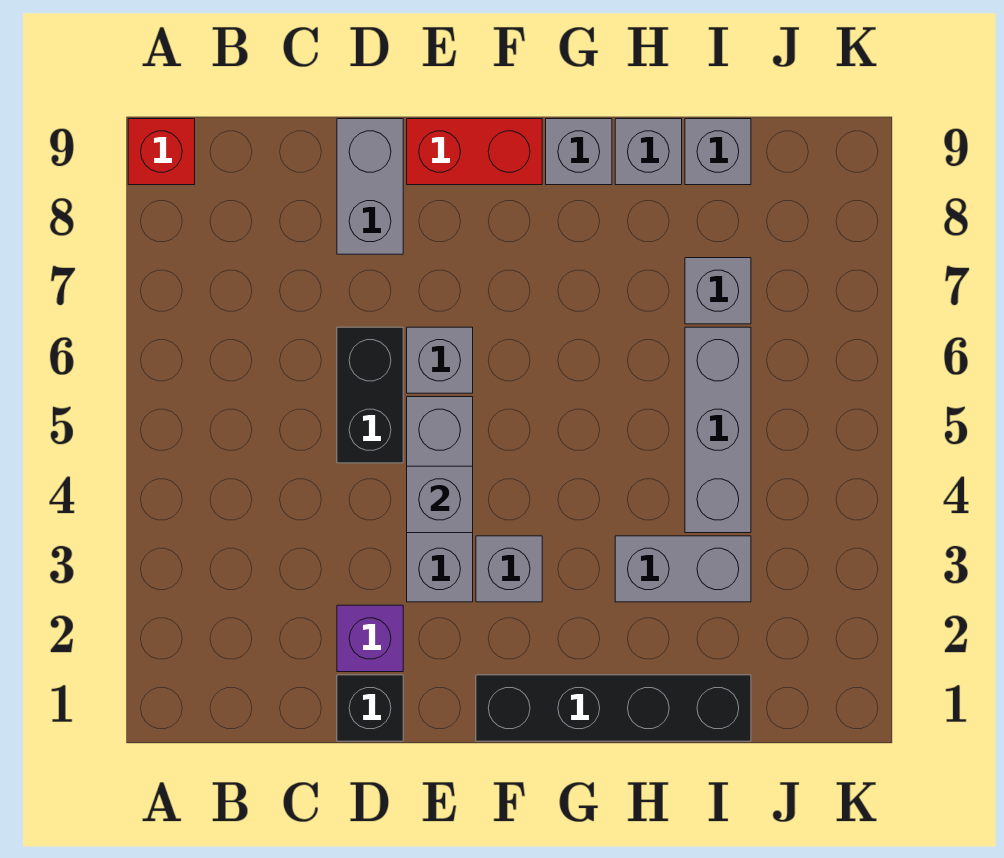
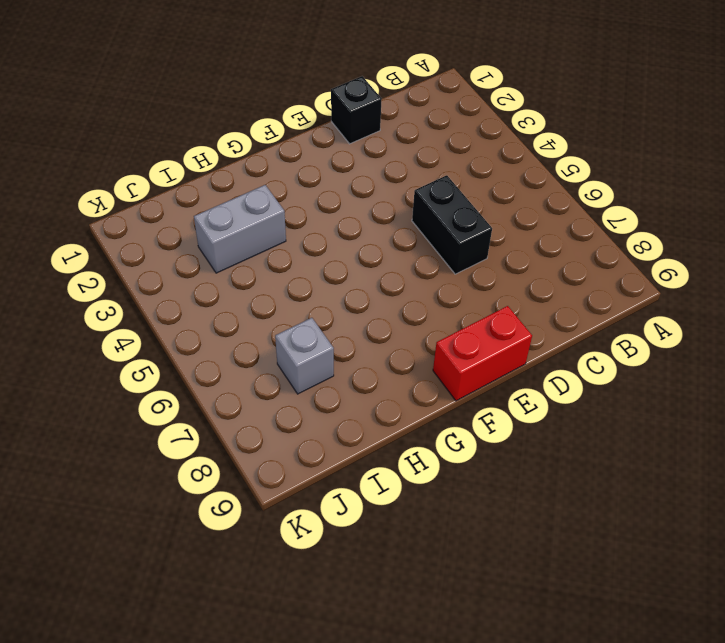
none -> red brick A9 level 1
none -> purple brick D2 level 1
none -> grey brick D8:D9 level 1

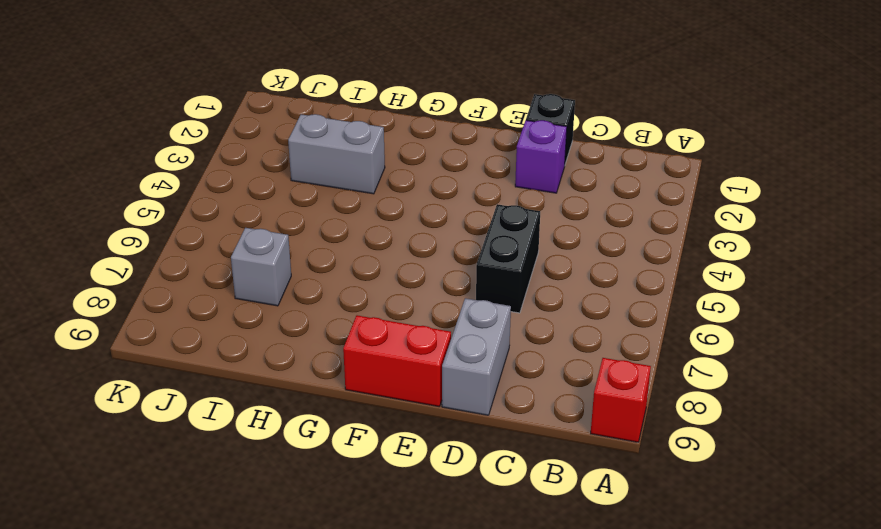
none -> grey brick E3:E5 level 1
none -> grey brick E6 level 1
none -> black brick F1:I1 level 1

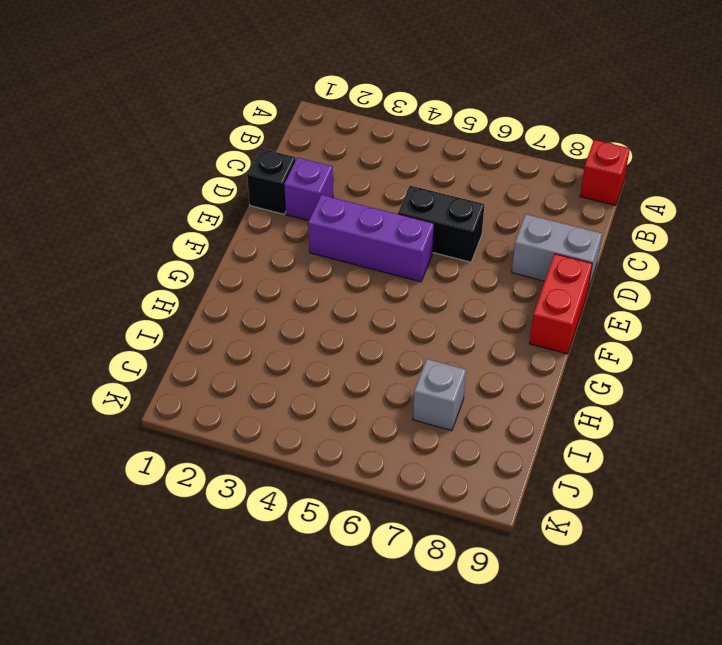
purple brick E3:E5 level 1 -> grey brick E3:E5 level 1
none -> grey brick E6 level 1
none -> black brick F1:I1 level 1
none -> grey brick F3 level 1

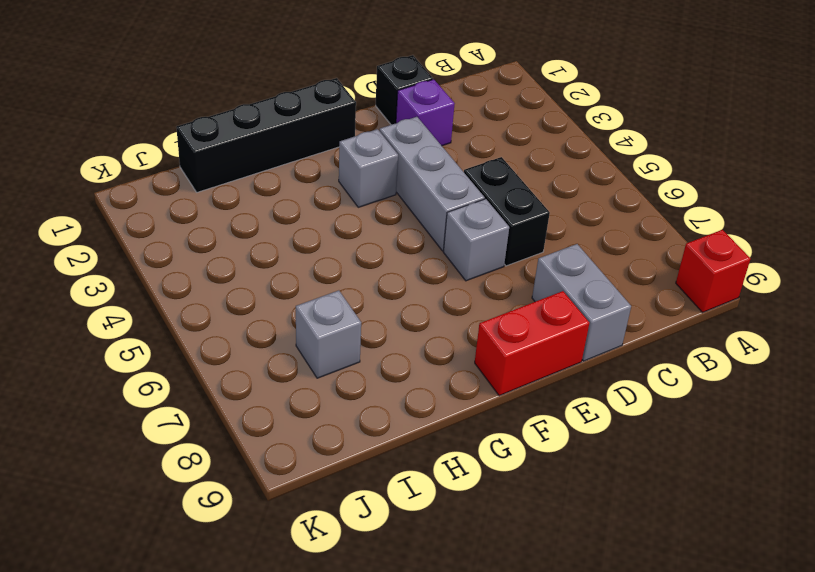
none -> grey brick G9 level 1
none -> grey brick H3:I3 level 1
none -> grey brick H9 level 1

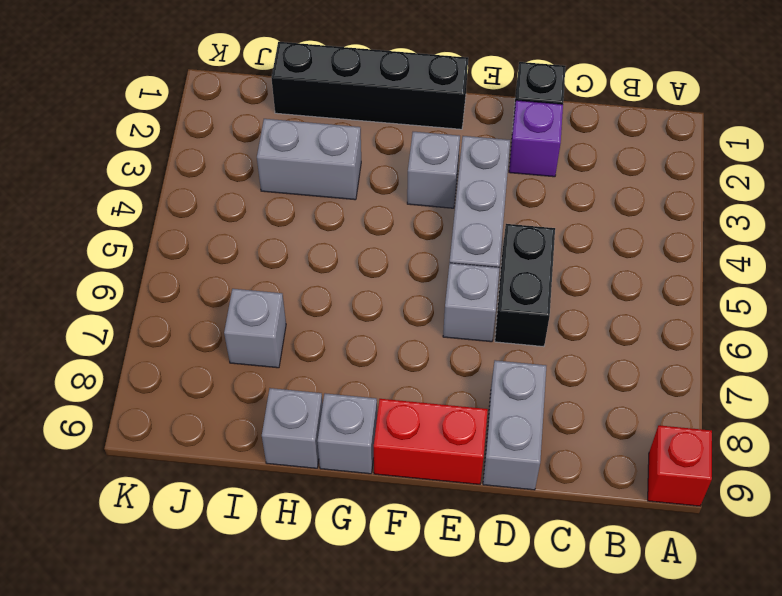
none -> grey brick I4:I6 level 1
none -> grey brick I9 level 1
none -> grey brick E4 level 2

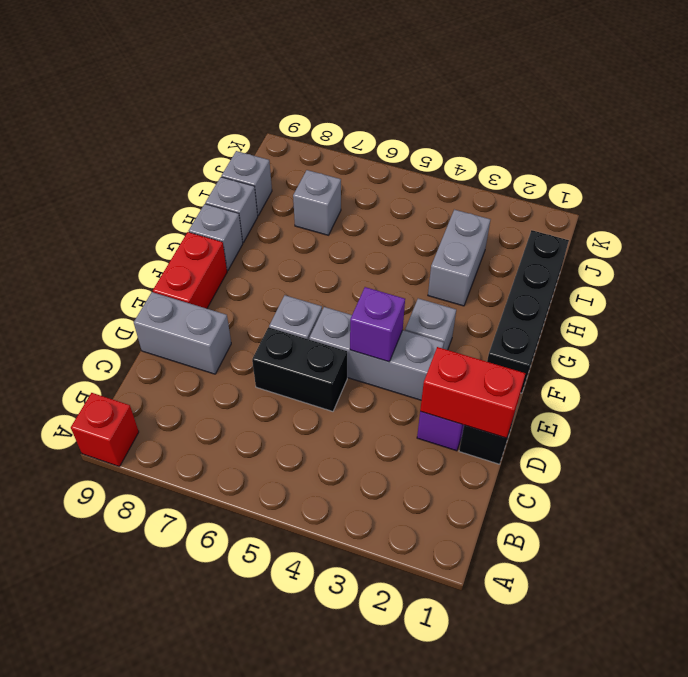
red brick D1:D2 level 2 -> none
purple brick E4 level 2 -> grey brick E4 level 2
none -> grey brick I4:I6 level 1

